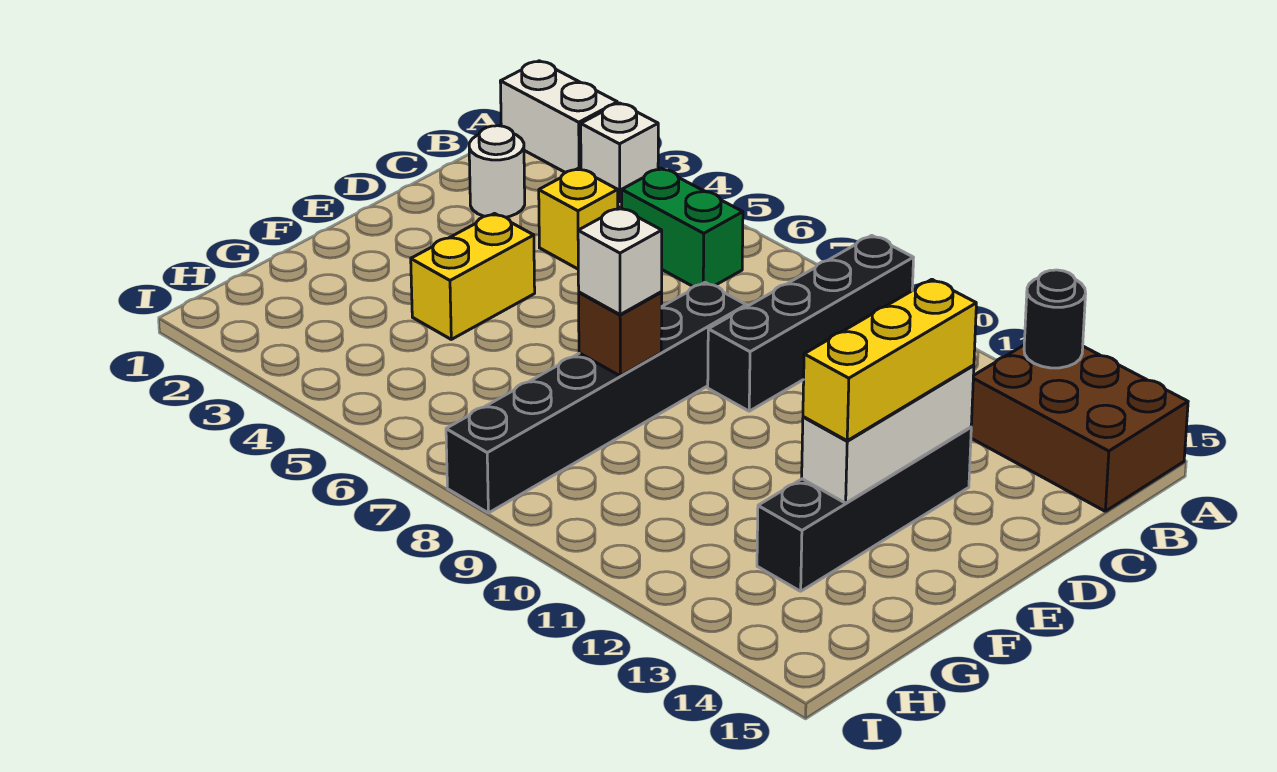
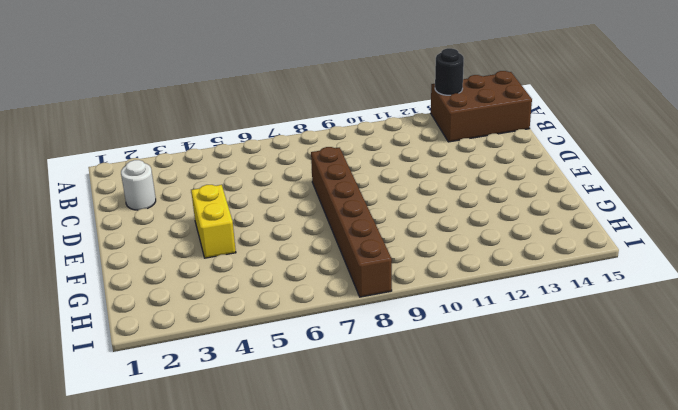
brown brick D8:I8 level 1 -> black brick D8:I8 level 1
none -> white brick A1:A2 level 1
none -> white brick A3 level 1
none -> black brick A9:D9 level 1

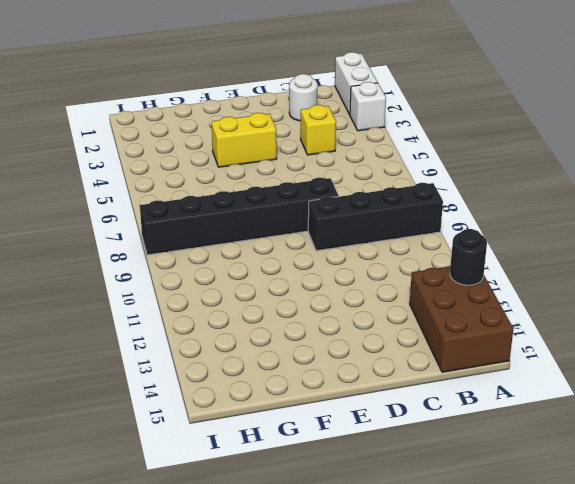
none -> green brick B5:B6 level 1
none -> black brick D13:G13 level 1
none -> white brick D13:F13 level 2

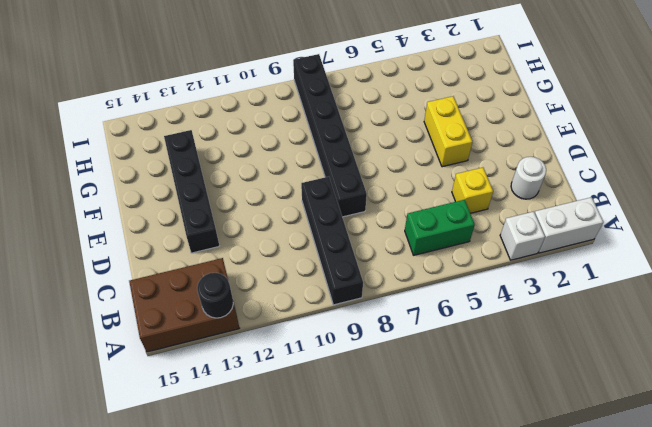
none -> white brick D13:F13 level 2
none -> brown brick F8 level 2
none -> yellow brick D13:F13 level 3

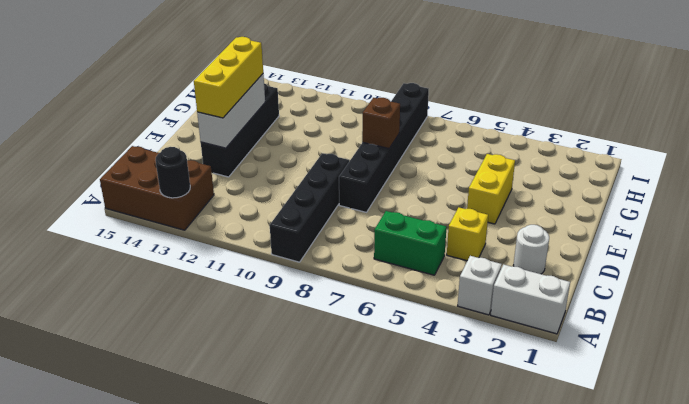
none -> white brick F8 level 3

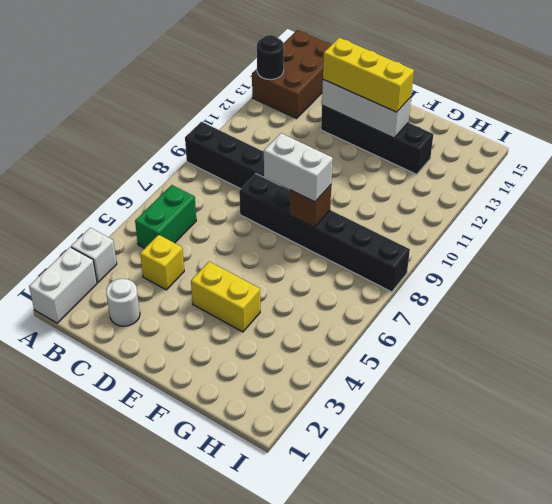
white brick E8:F8 level 3 -> white brick F8 level 3

